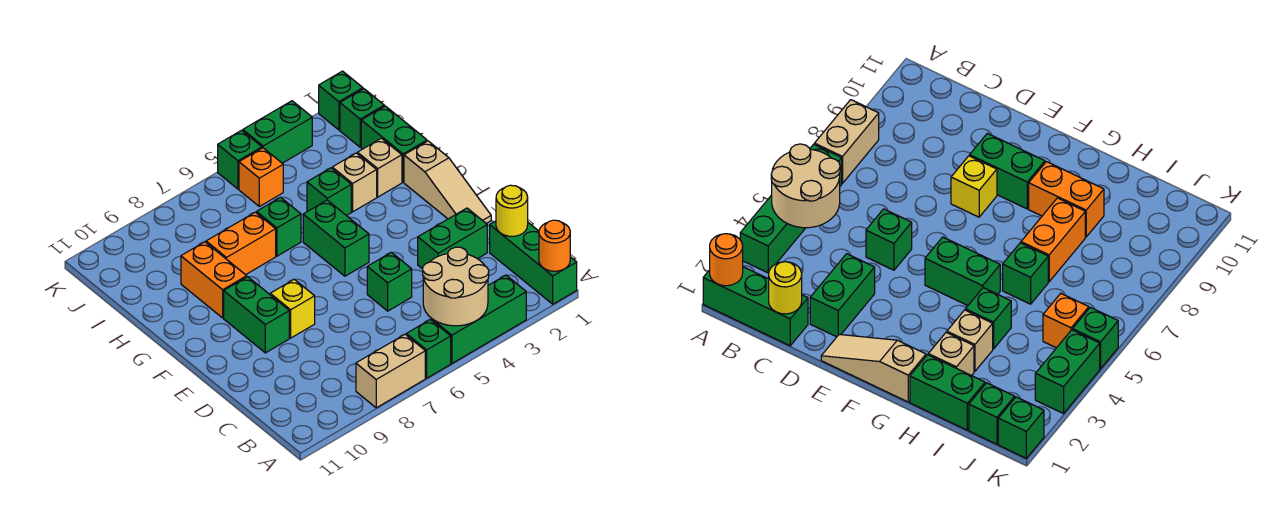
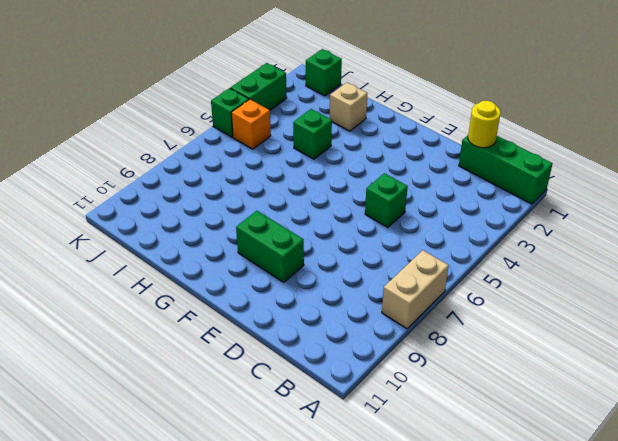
none -> green brick A3:A5 level 1
none -> green brick A6 level 1
none -> green brick D2:D3 level 1

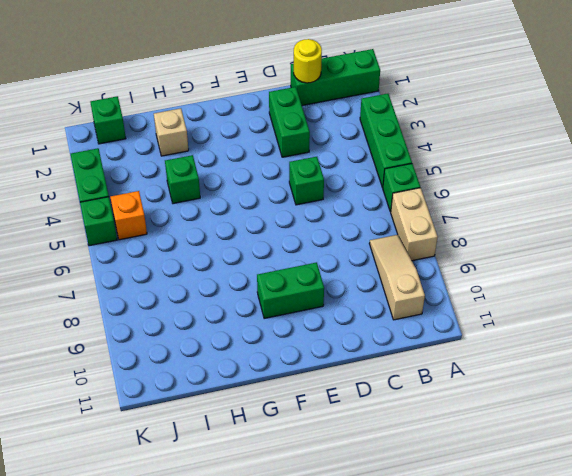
tan slope B8:B10 level 1 top 10 -> tan slope E1:G1 level 1 top G
none -> yellow brick E8 level 1
none -> green brick F5:G5 level 1
none -> orange brick G9:H9 level 1

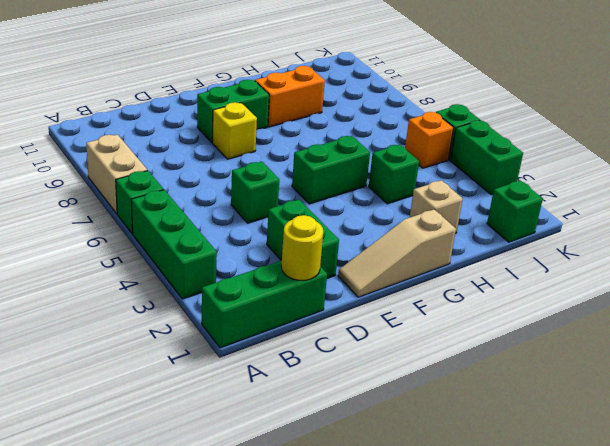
none -> green brick H1:I1 level 1
none -> tan brick H3 level 1
none -> green brick H6 level 1

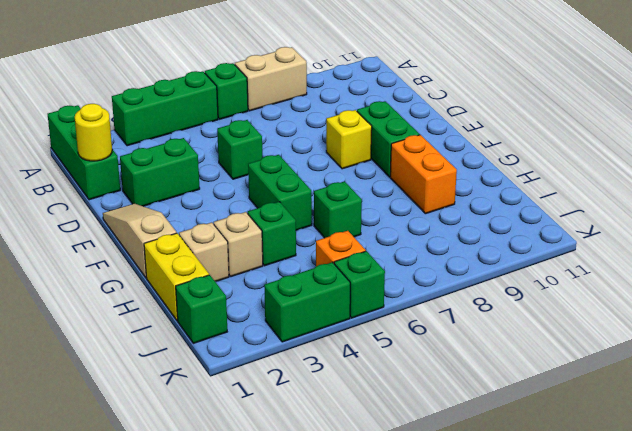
yellow brick H1:I1 level 1 -> green brick H1:I1 level 1
none -> orange brick H7:H8 level 1
none -> green brick K1 level 1
none -> orange round brick A1 level 2

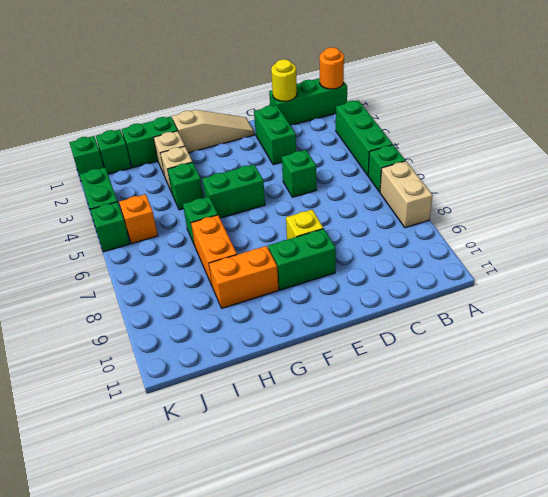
none -> tan round brick A4:B5 level 2

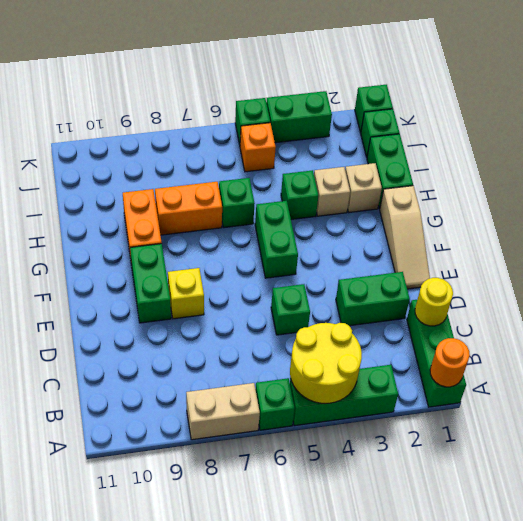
yellow round brick A4:B5 level 2 -> tan round brick A4:B5 level 2

